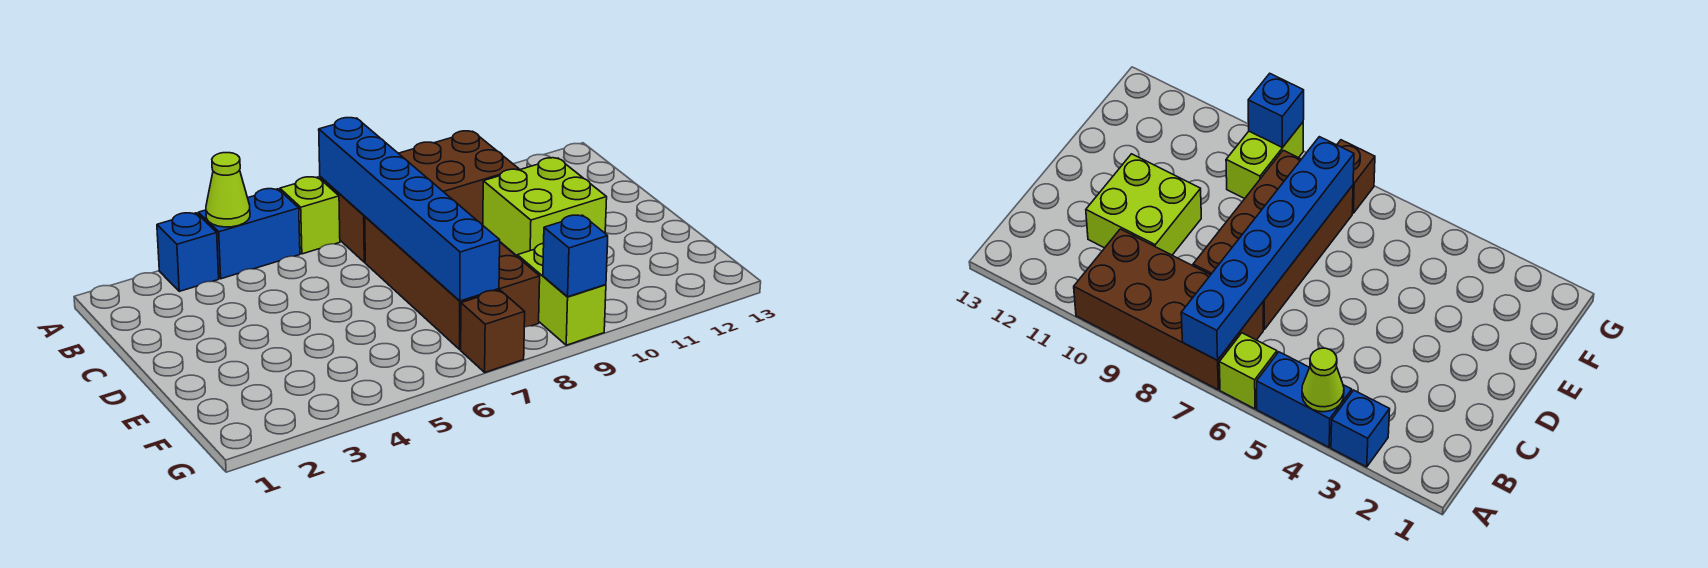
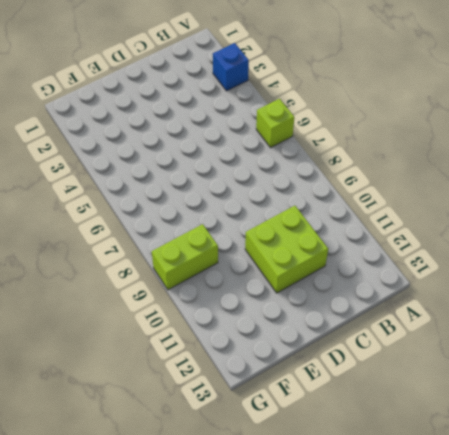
none -> blue brick A4:A5 level 1
none -> brown brick A7:B10 level 1

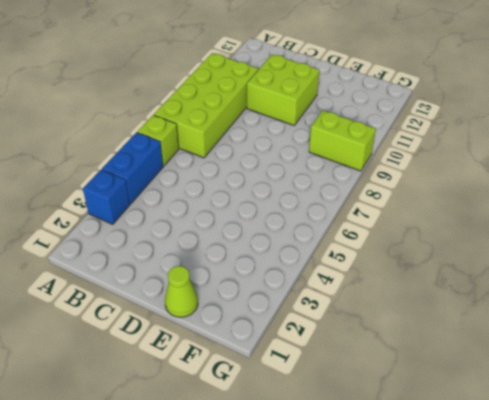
lime brick A7:B10 level 1 -> brown brick A7:B10 level 1
lime cone E1 level 1 -> lime cone A4 level 2
none -> brown brick C7:F8 level 1
none -> brown brick G7 level 1

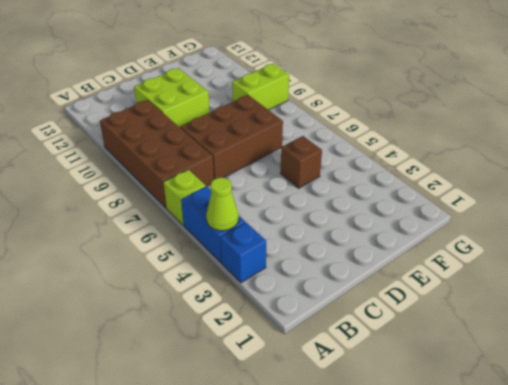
brown brick C7:E8 level 1 -> brown brick C7:F8 level 1
brown brick E5 level 1 -> brown brick G7 level 1
none -> blue brick A7:F7 level 2
none -> blue brick G9 level 2

